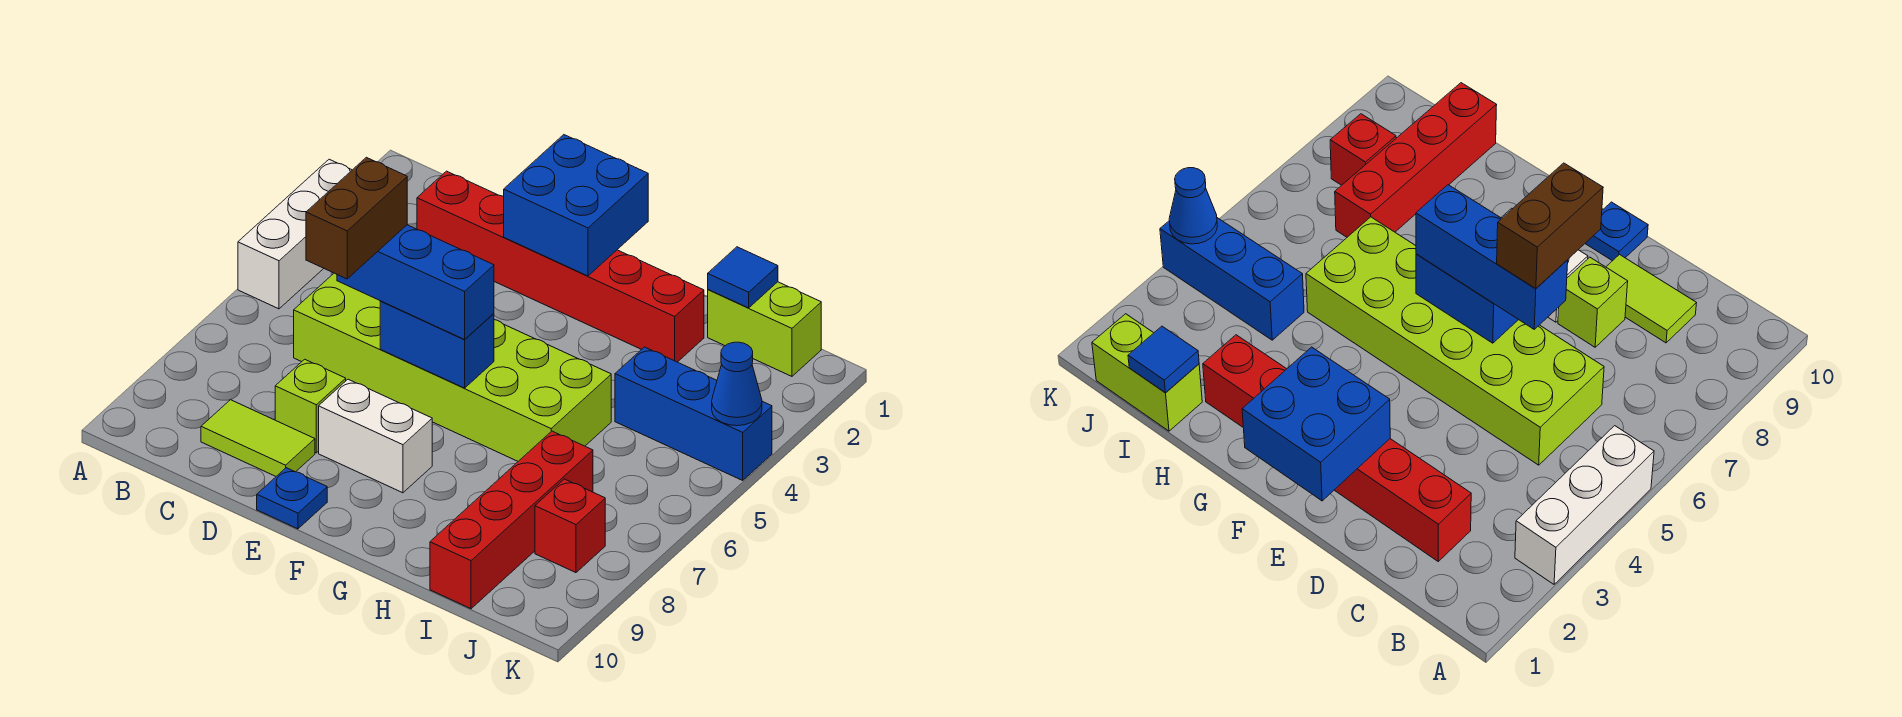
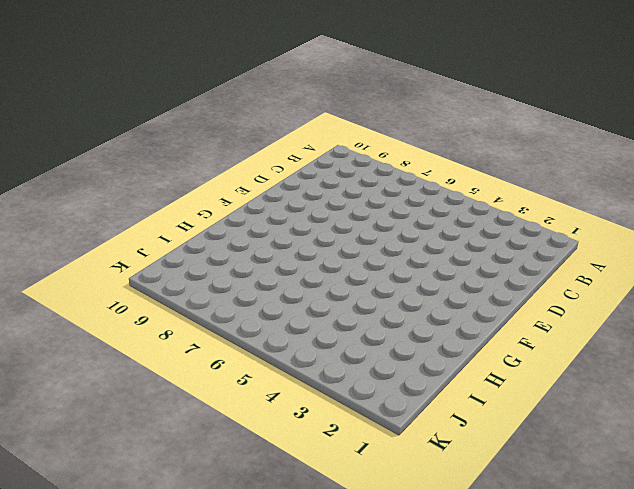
none -> white brick A3:A5 level 1
none -> red brick C2:H2 level 1
none -> lime brick C5:H6 level 1

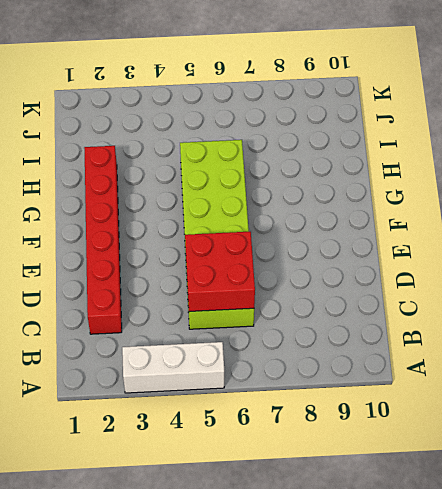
red brick C5:D6 level 2 -> none
none -> lime tile C9:D9 level 1
none -> lime brick D8 level 1
none -> white brick E8:F8 level 1

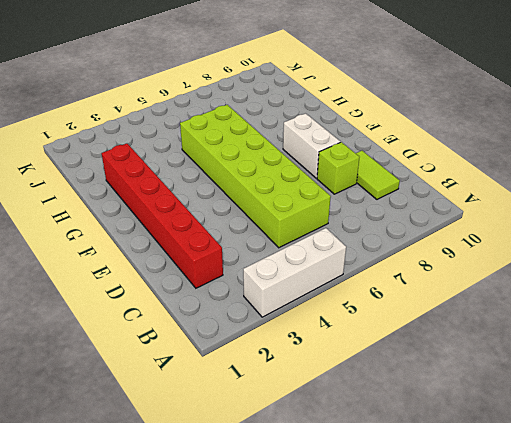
none -> blue plate E10 level 1
none -> lime brick I1:J1 level 1
none -> blue brick I4:K4 level 1

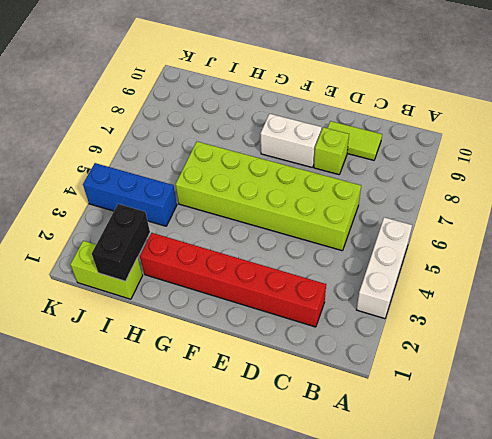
black brick I1:I2 level 2 -> blue tile I1 level 2
none -> blue plate E10 level 1
none -> red brick I7:I10 level 1
none -> red brick J8 level 1

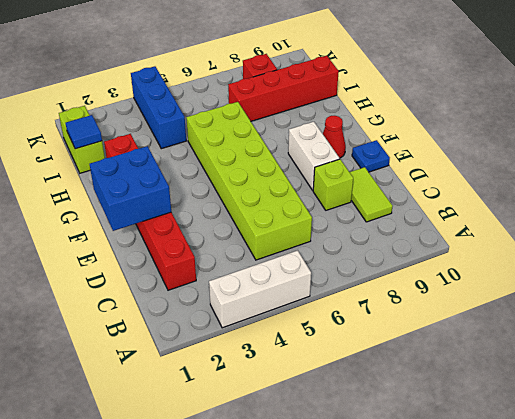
red cone F9 level 1 -> none
none -> blue brick E6:F6 level 2
none -> blue cone K4 level 2
none -> blue brick D6:F6 level 3

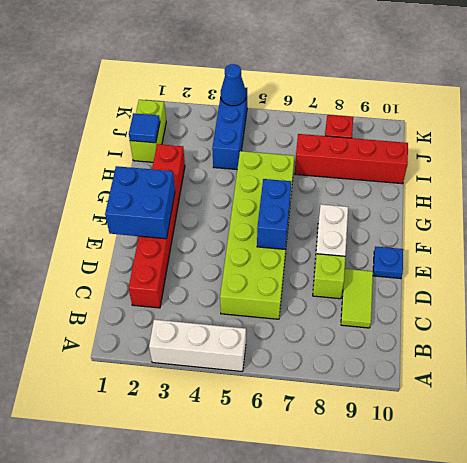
none -> blue brick D6:F6 level 3
none -> brown brick D6:D7 level 4

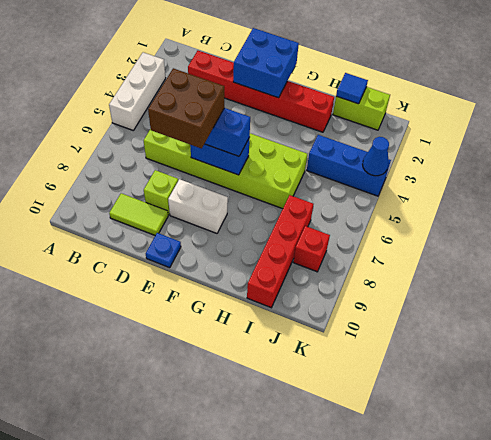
brown brick D6:E7 level 4 -> brown brick D6:D7 level 4

